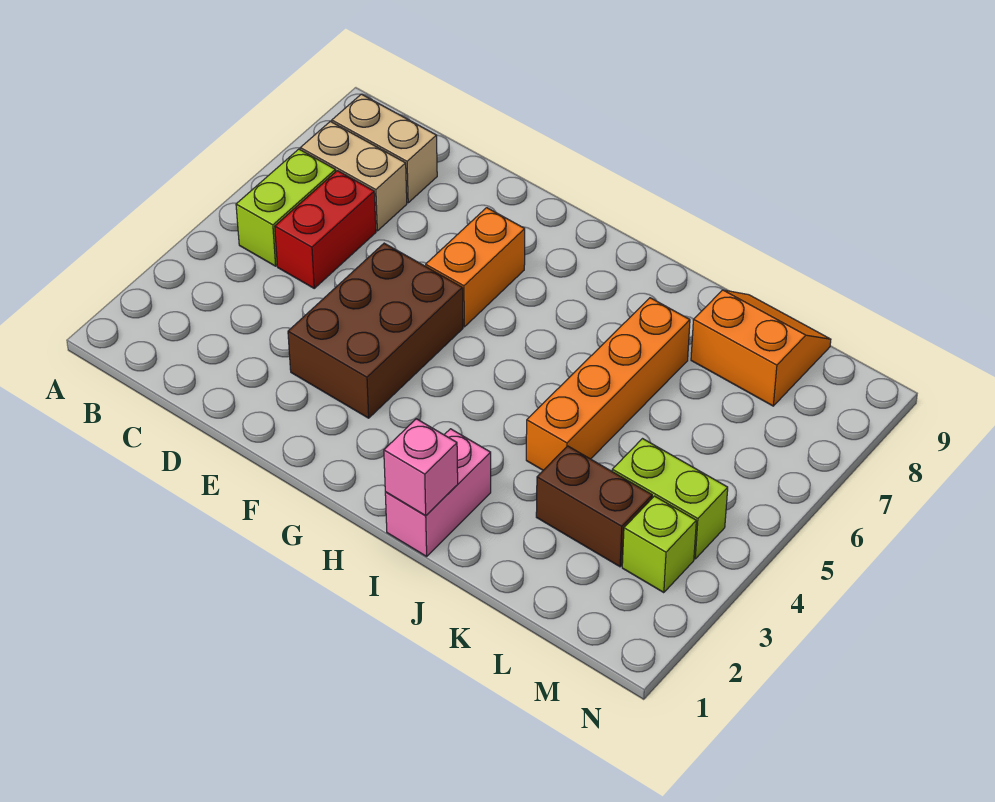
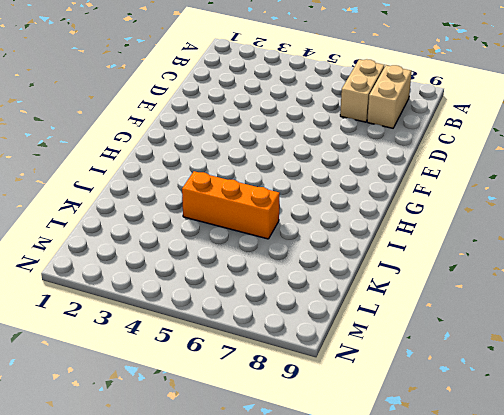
orange brick J4:J6 level 1 -> orange brick J4:J7 level 1
none -> lime brick B5:B6 level 1
none -> red brick C5:C6 level 1
none -> brown brick E3:F5 level 1

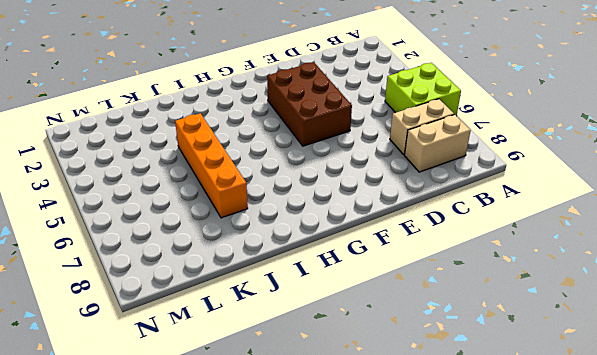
lime brick A5:B6 level 1 -> lime brick B5:B6 level 1
none -> red brick C5:C6 level 1
none -> orange brick F6:F7 level 1
none -> pink brick I1:I2 level 1

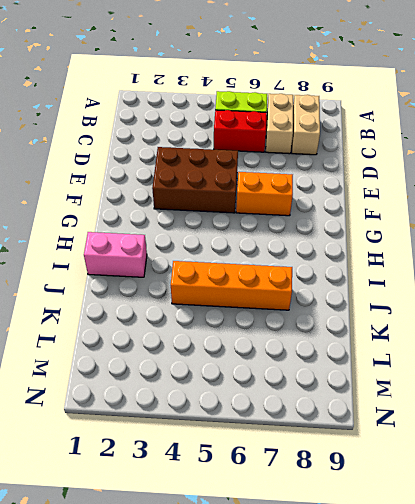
none -> brown brick K3:L3 level 1
none -> orange slope K8:L9 level 1 top 8
none -> lime brick L4:M4 level 1

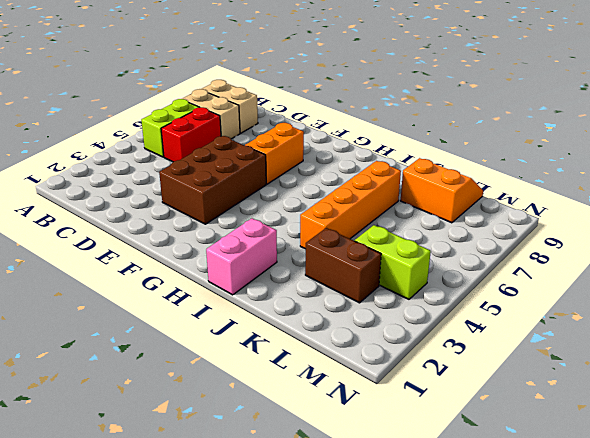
none -> lime brick M3 level 1
none -> pink brick I1 level 2

